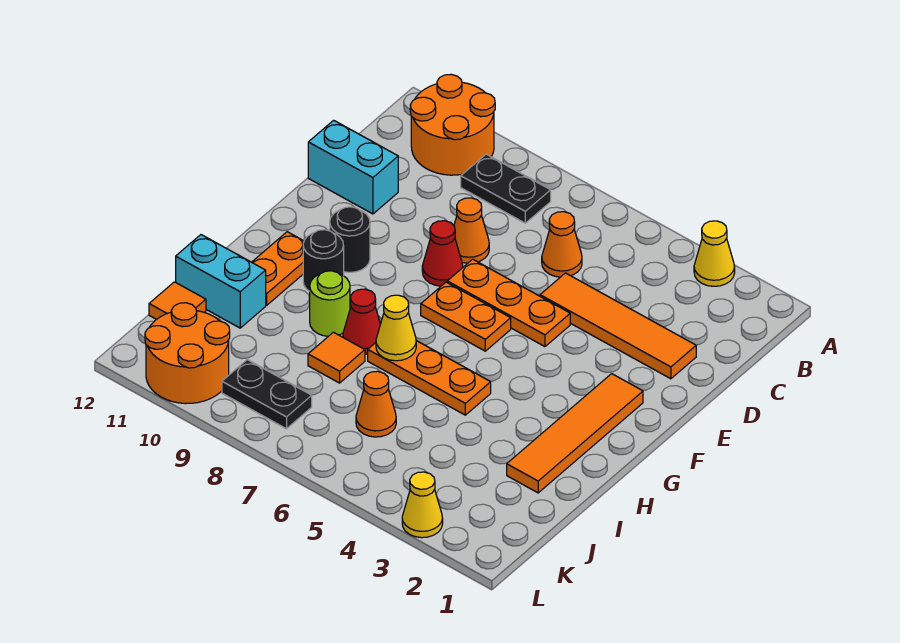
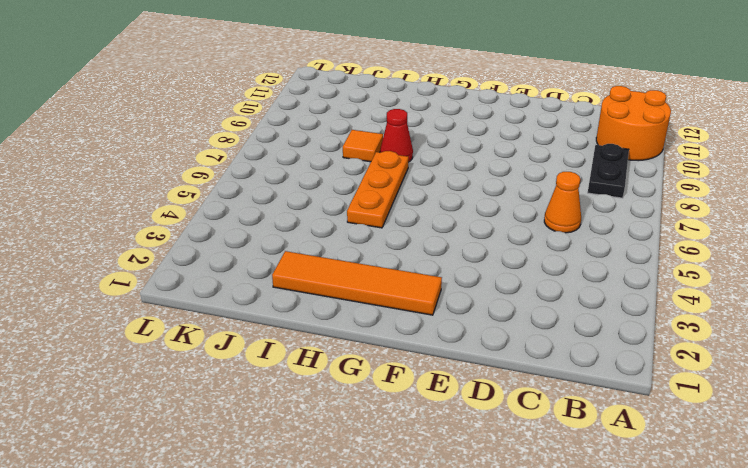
none -> yellow cone A3 level 1
none -> orange tile D2:D5 level 1
none -> orange cone D8 level 1

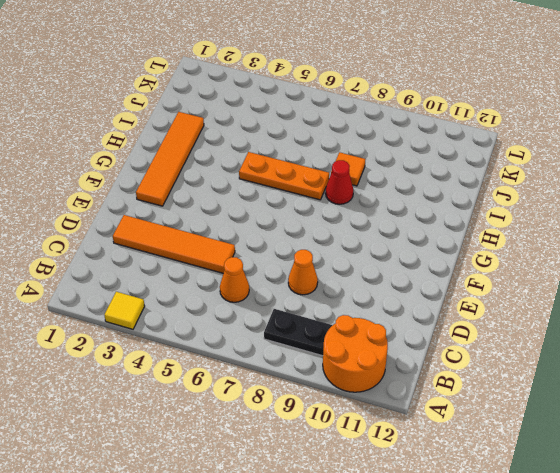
yellow tile A3 level 1 -> yellow cone A3 level 1
none -> cyan brick D11:D12 level 1
none -> orange plate E5:E7 level 1
none -> red cone E8 level 1

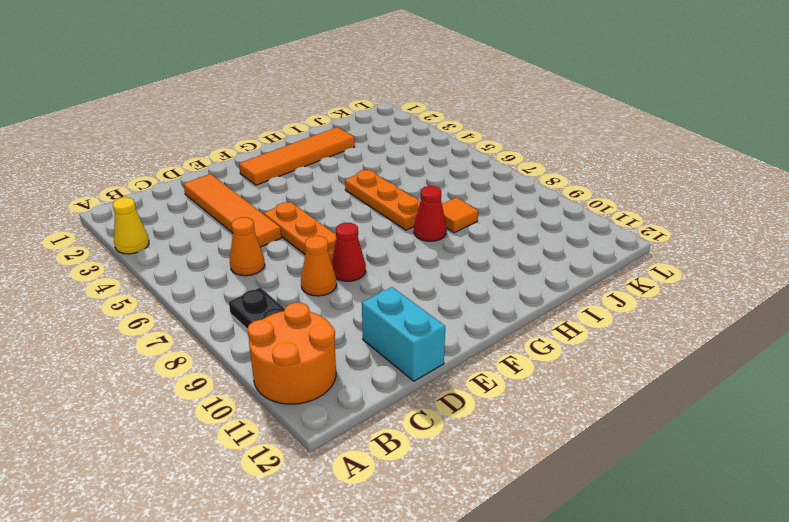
none -> orange plate F6:F7 level 1
none -> black round brick F10 level 1
none -> black round brick G10 level 1

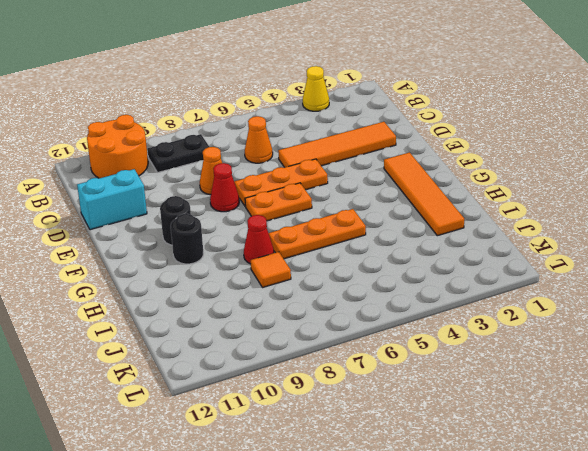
none -> orange plate G11:H11 level 1
none -> lime round brick H9 level 1
none -> cyan brick I11:I12 level 1

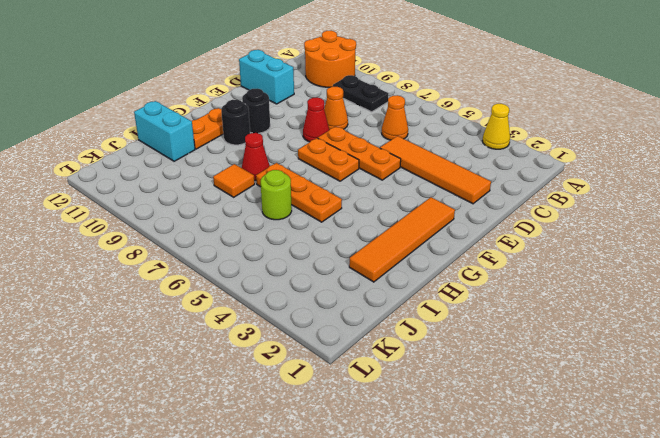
lime round brick I6 level 1 -> lime round brick H9 level 1
none -> orange cone J6 level 1
none -> orange tile J12 level 1
none -> black plate K8:K9 level 1

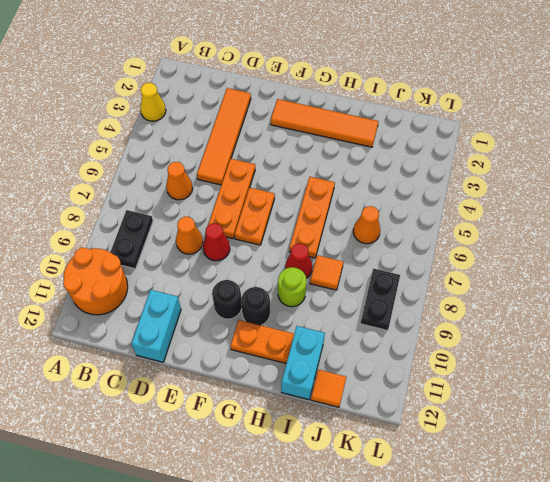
none -> orange round brick K10:L11 level 1
none -> yellow cone L3 level 1
none -> yellow cone H7 level 2

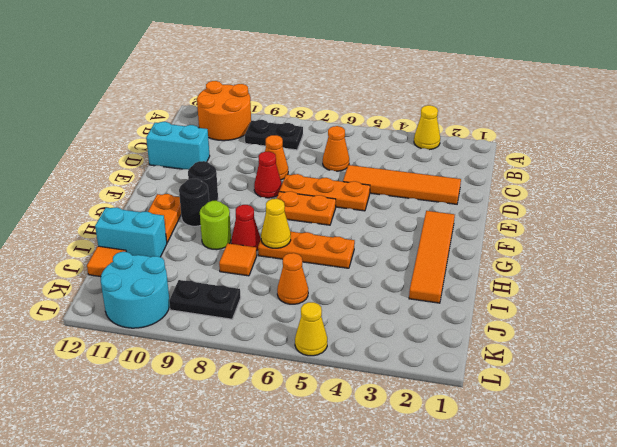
cyan round brick K10:L11 level 1 -> orange round brick K10:L11 level 1
yellow cone L5 level 1 -> yellow cone L3 level 1

